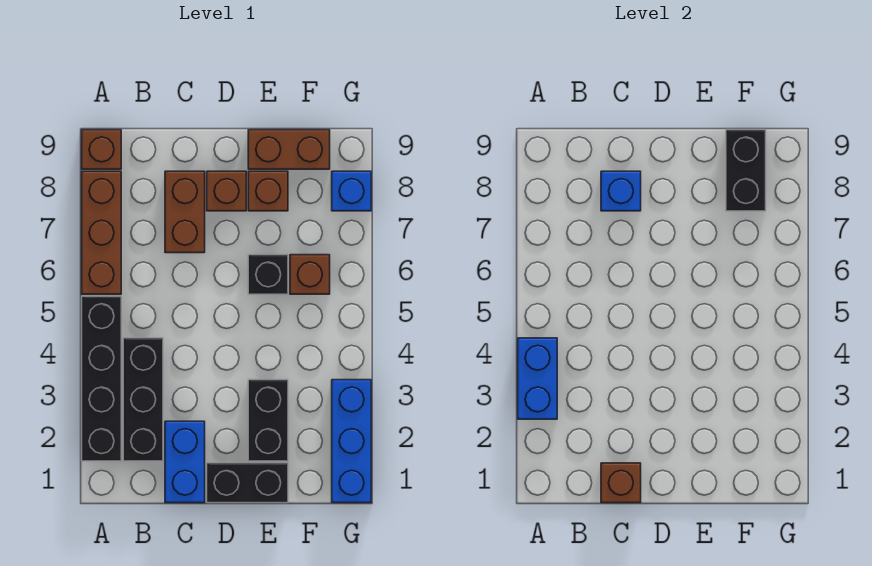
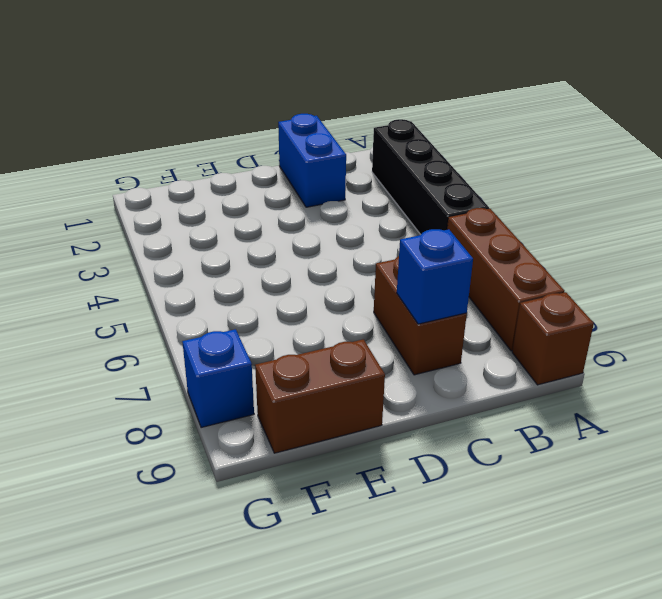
none -> black brick B2:B4 level 1
none -> black brick D1:E1 level 1
none -> brown brick D8 level 1

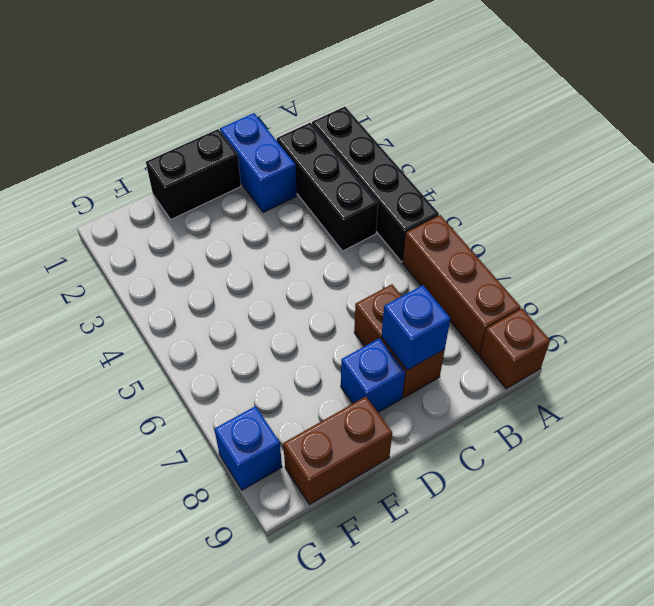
blue brick D8 level 1 -> brown brick D8 level 1
none -> black brick E2:E3 level 1
none -> black brick E6 level 1
none -> brown brick E8 level 1

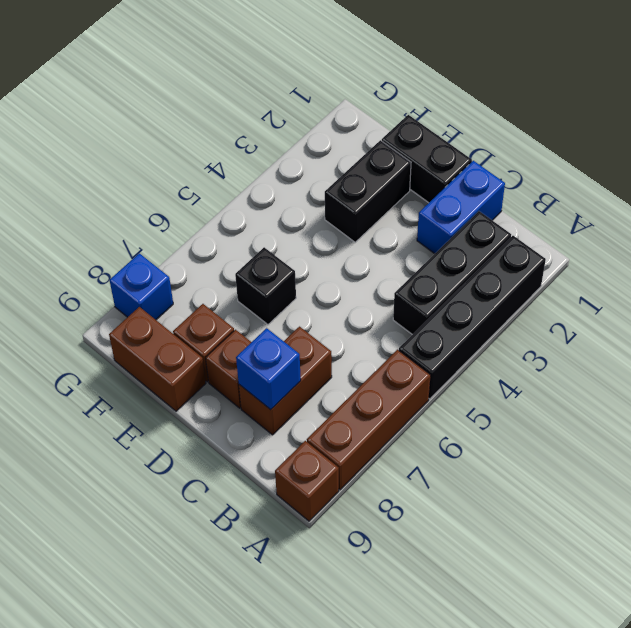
none -> brown brick F6 level 1
none -> blue brick G1:G3 level 1
none -> blue brick A3:A4 level 2

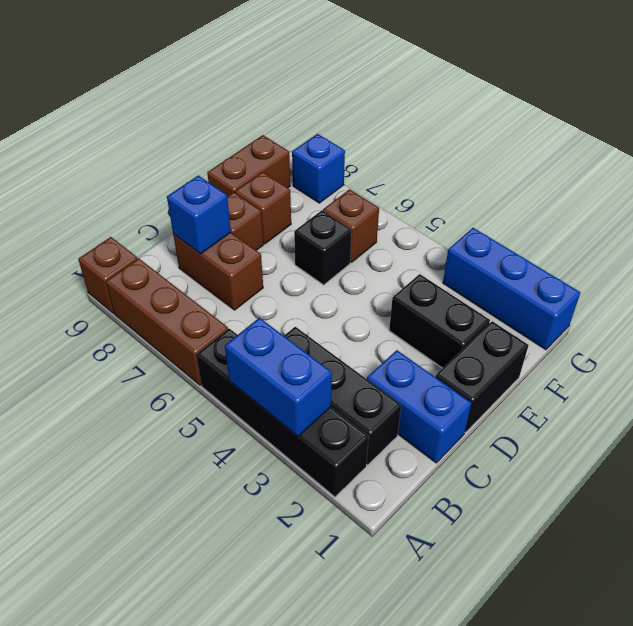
none -> brown brick C1 level 2
none -> black brick F8:F9 level 2

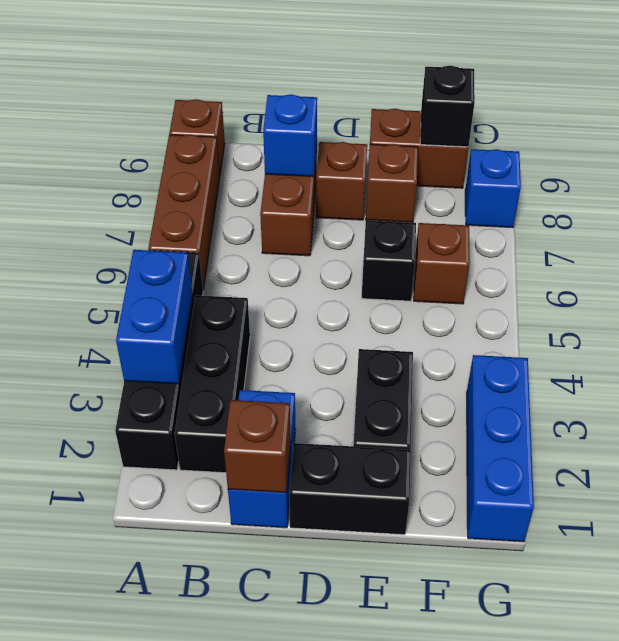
black brick F9 level 2 -> black brick F8:F9 level 2

